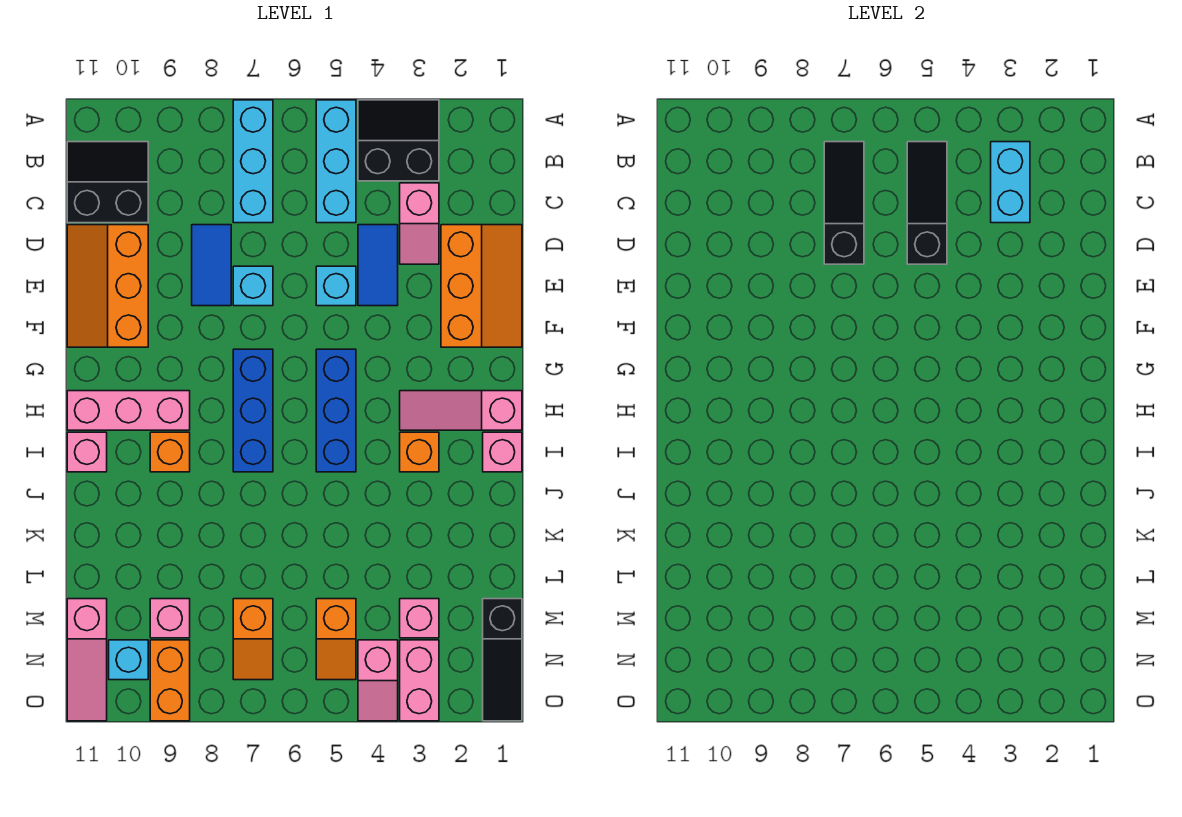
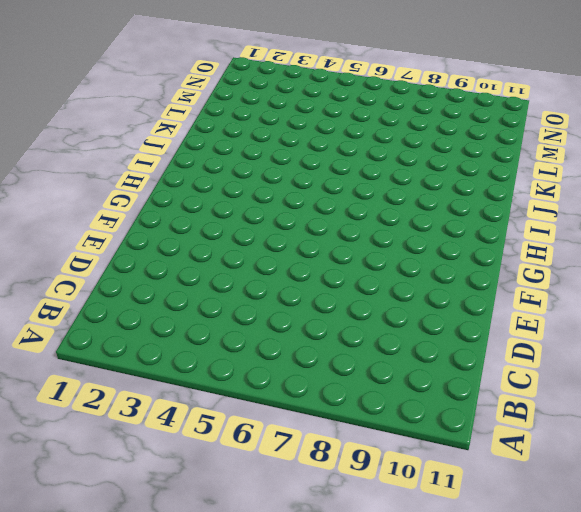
none -> black slope A3:B4 level 1 top B
none -> cyan brick A5:C5 level 1
none -> cyan brick A7:C7 level 1
none -> black slope B10:C11 level 1 top C

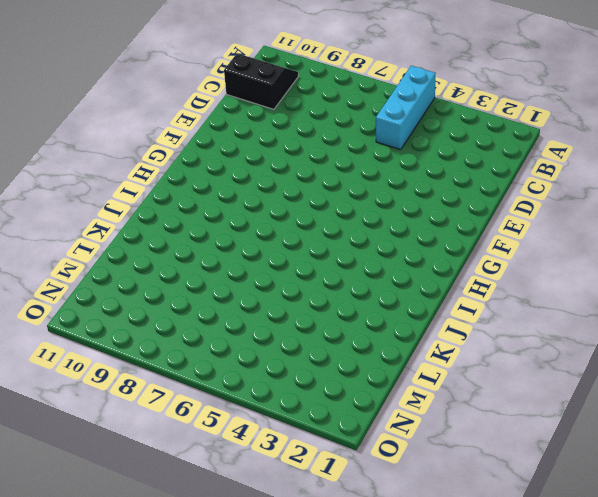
none -> black slope A3:B4 level 1 top B
none -> cyan brick A7:C7 level 1
none -> pink slope C3:D3 level 1 top C
none -> orange slope D1:F2 level 1 top 2

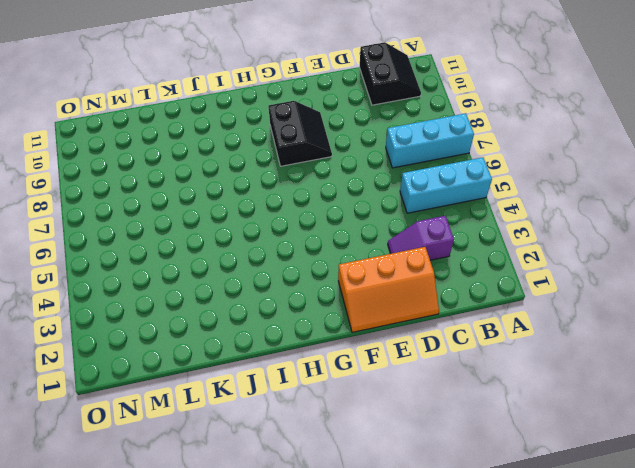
purple slope C3:D3 level 1 top C -> pink slope C3:D3 level 1 top C
black slope F8:G9 level 1 top G -> black slope A3:B4 level 1 top B
none -> blue tile D4:E4 level 1
none -> blue tile D8:E8 level 1
none -> orange slope D10:F11 level 1 top 10
none -> cyan brick E5 level 1

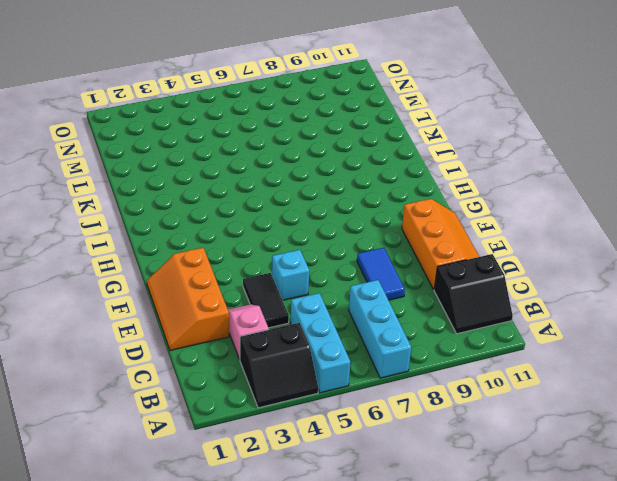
black tile D4:E4 level 1 -> blue tile D4:E4 level 1
none -> cyan brick E7 level 1
none -> blue brick G5:I5 level 1
none -> blue brick G7:I7 level 1
none -> pink slope H1:H3 level 1 top 1

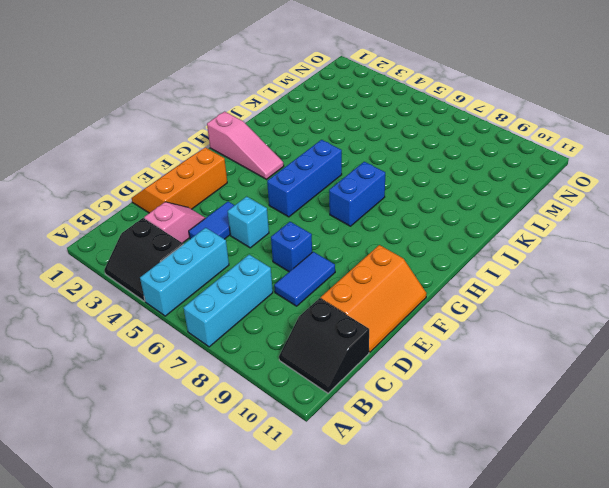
blue brick E7 level 1 -> cyan brick E7 level 1
blue brick H7:I7 level 1 -> blue brick G7:I7 level 1
none -> pink brick H9:H11 level 1
none -> pink brick I1 level 1
none -> orange brick I3 level 1
none -> orange brick I9 level 1

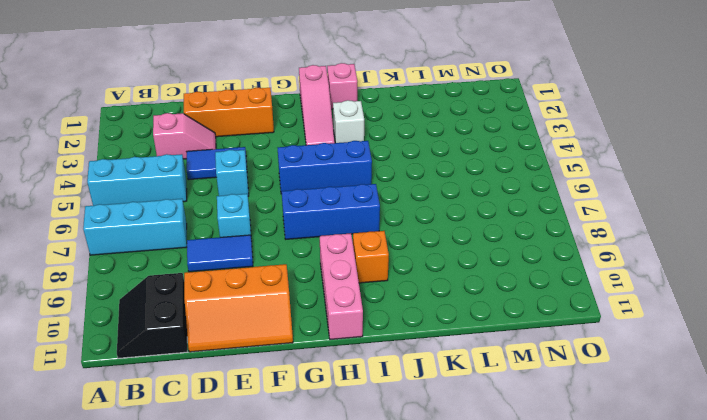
white brick I3 level 1 -> orange brick I3 level 1
none -> black slope A3:B4 level 1 top B
none -> pink brick I11 level 1
none -> black slope M1:O1 level 1 top M
none -> pink brick M3 level 1

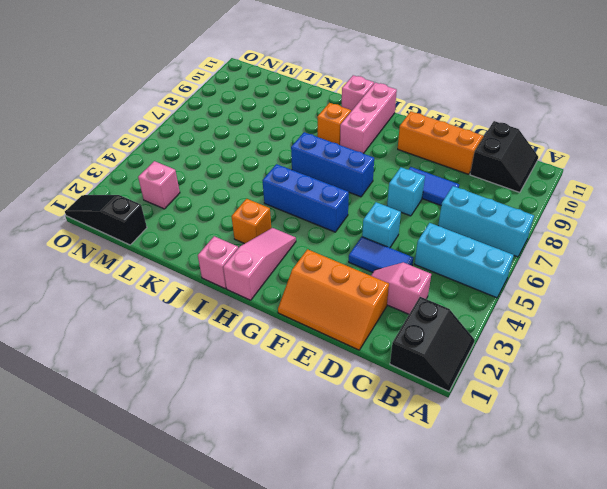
black slope A1:B2 level 1 top B -> black slope A3:B4 level 1 top B
none -> orange slope M5:N5 level 1 top M
none -> orange slope M7:N7 level 1 top M
none -> pink brick M9 level 1
none -> pink slope M11:O11 level 1 top M

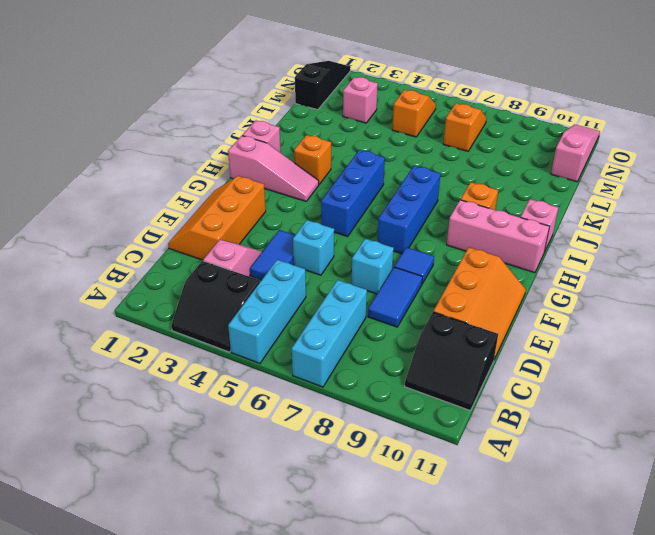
blue tile F8 level 1 -> none
none -> pink brick M9 level 1
none -> pink brick N3:O3 level 1
none -> pink slope N4:O4 level 1 top N
none -> orange brick N9:O9 level 1

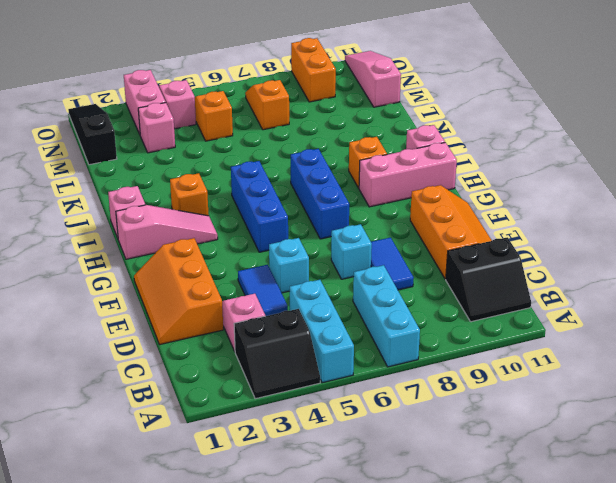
none -> pink brick M9 level 1
none -> cyan brick N10 level 1
none -> cyan brick B3:C3 level 2
none -> black slope B5:D5 level 2 top D

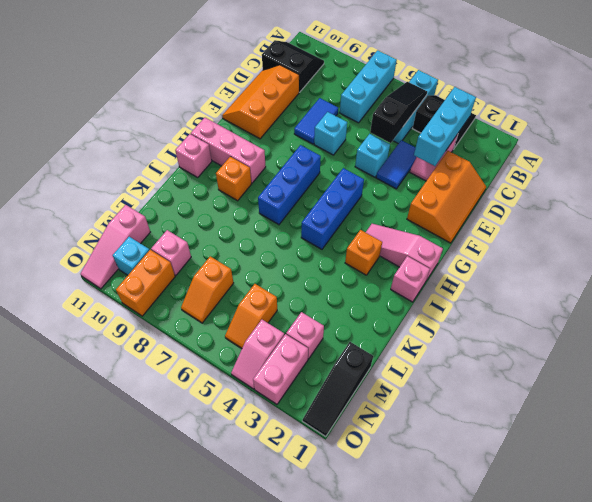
cyan brick B3:D3 level 2 -> cyan brick B3:C3 level 2
none -> black slope B7:D7 level 2 top D

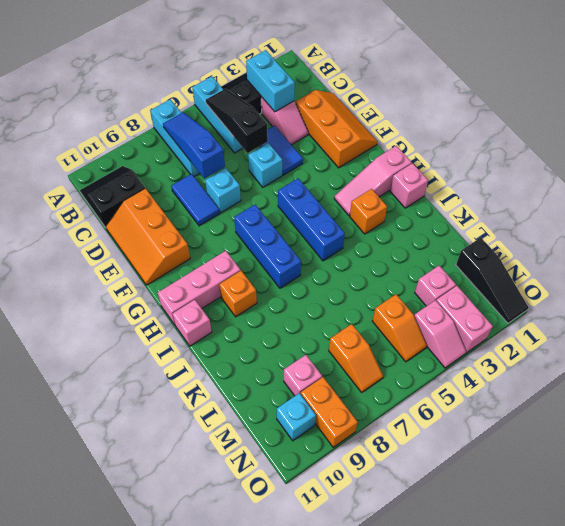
blue slope B7:D7 level 2 top D -> black slope B7:D7 level 2 top D
none -> pink slope M11:O11 level 1 top M

